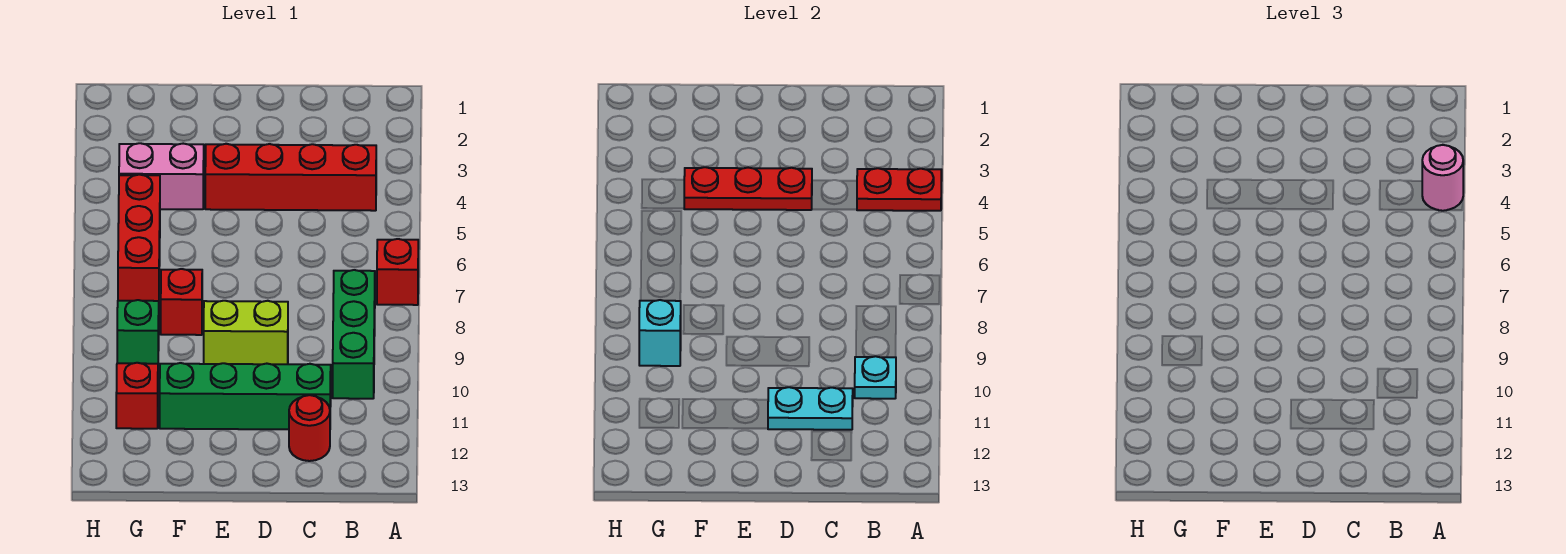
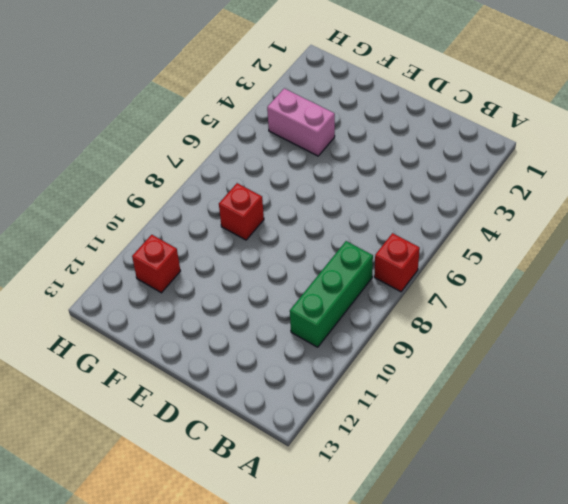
none -> red brick B4:E4 level 1
none -> green brick C11:F11 level 1
none -> red round brick C12 level 1

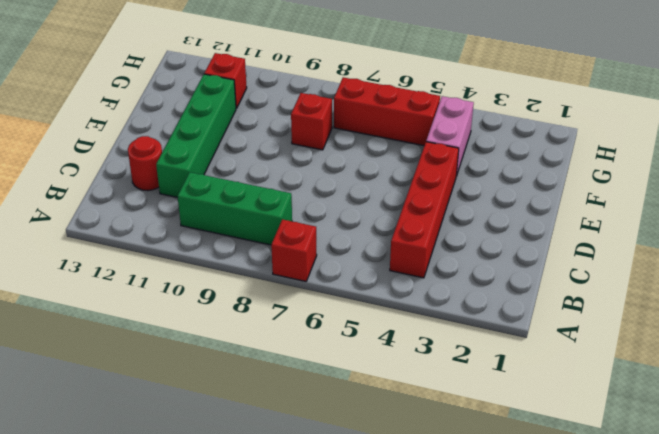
none -> lime brick D9:E9 level 1
none -> green brick G9 level 1
none -> red plate A4:B4 level 2

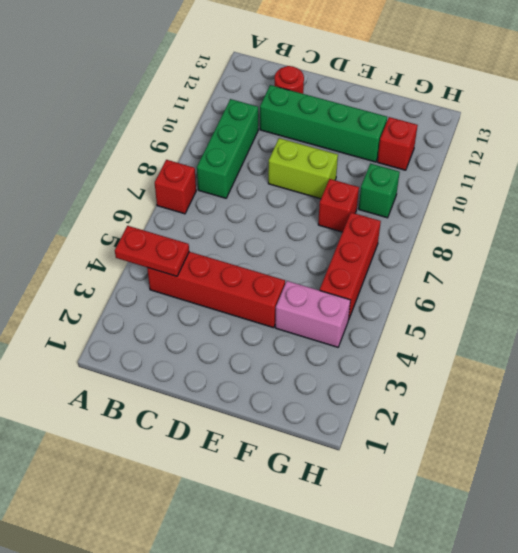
none -> cyan plate B10 level 2
none -> cyan plate C11:D11 level 2
none -> red plate D4:F4 level 2

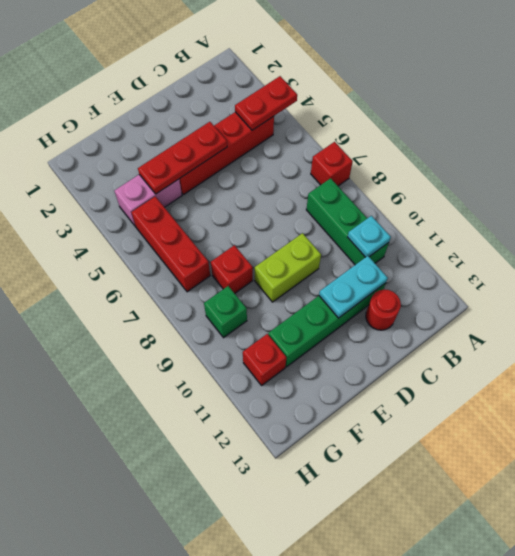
none -> cyan brick G9 level 2
none -> pink round brick A4 level 3

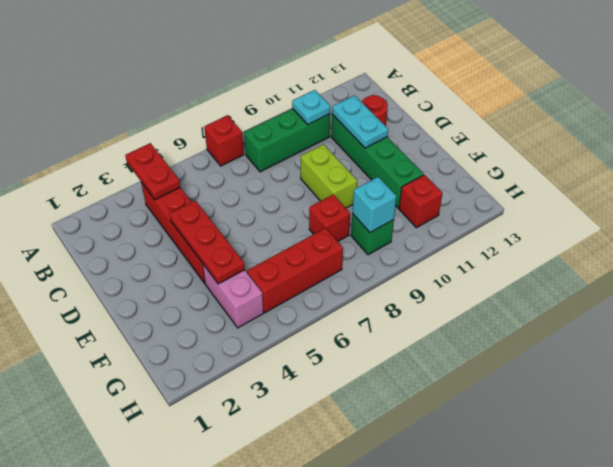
none -> pink round brick A4 level 3

